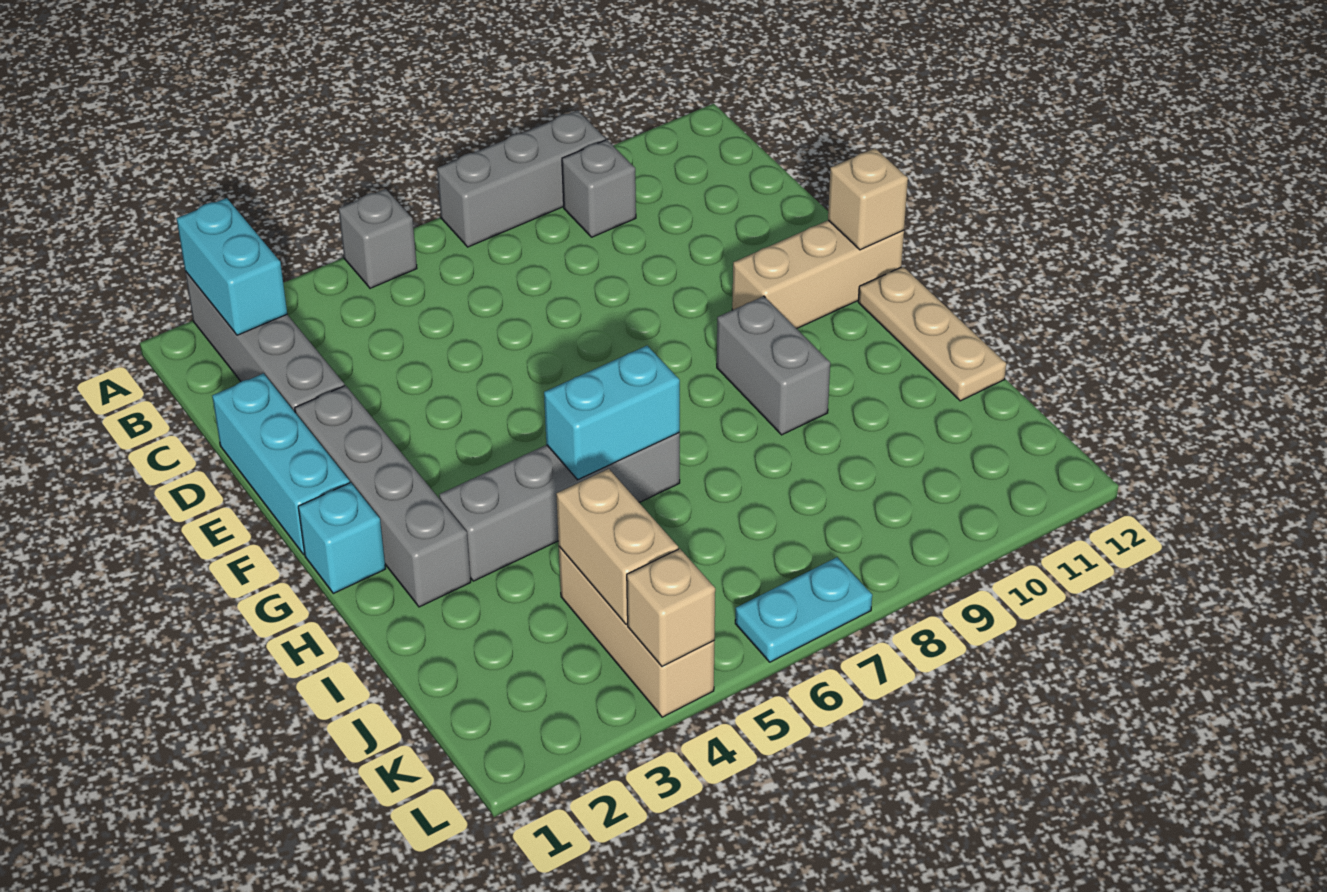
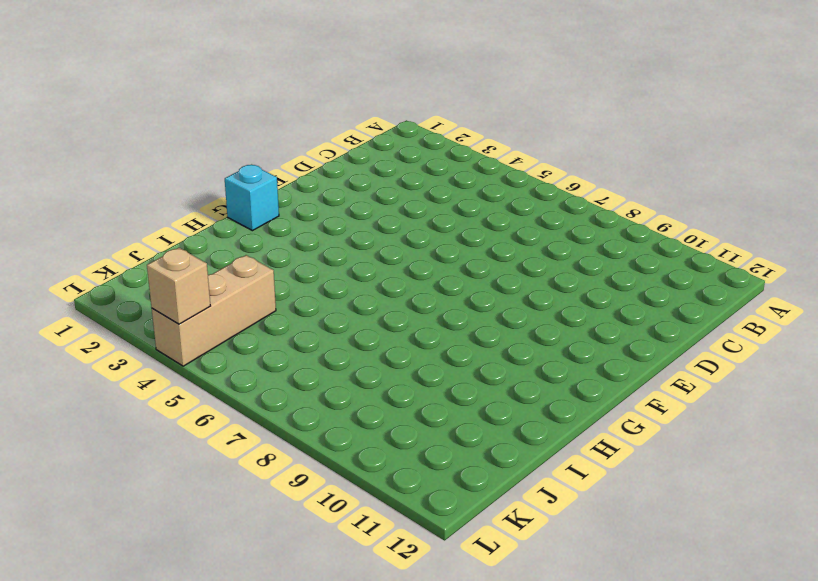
none -> grey brick A2:D2 level 1
none -> grey brick A5 level 1
none -> grey brick A7:A9 level 1

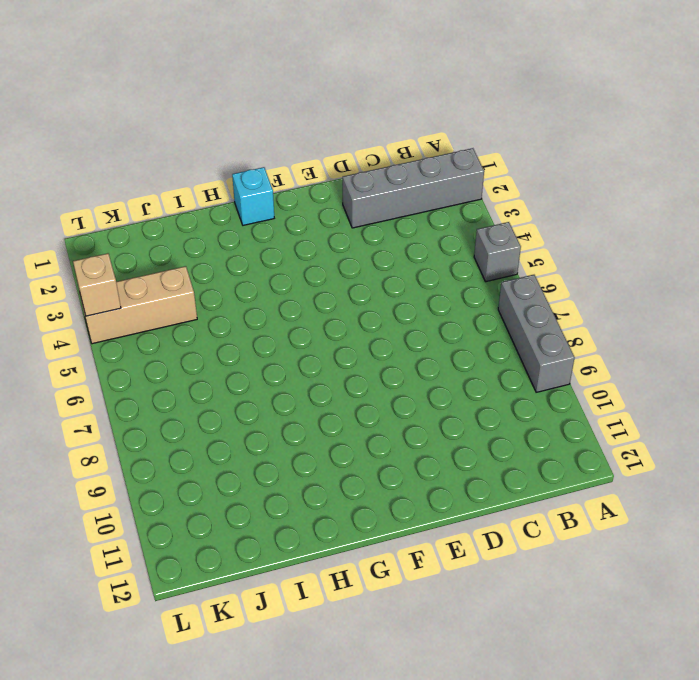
none -> grey brick B9 level 1
none -> cyan brick D1:F1 level 1
none -> grey brick E2:H2 level 1

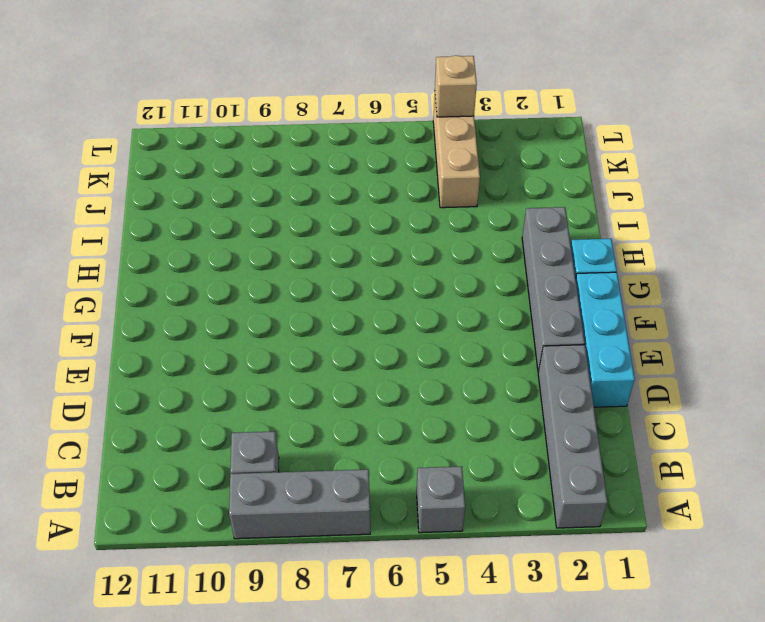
none -> tan brick F10:F12 level 1
none -> grey brick G9:H9 level 1
none -> tan plate G12:I12 level 1

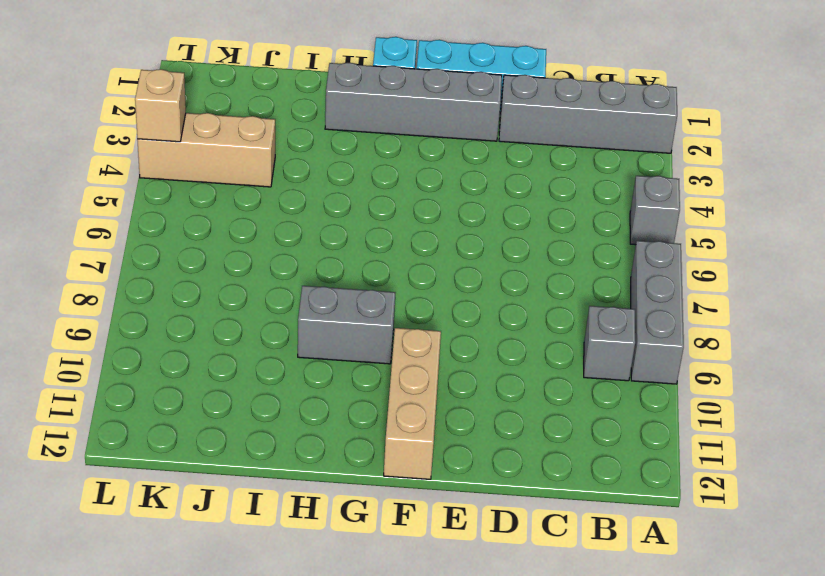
none -> tan plate G12:I12 level 1
none -> grey brick H3:H6 level 1
none -> cyan plate L6:L7 level 1

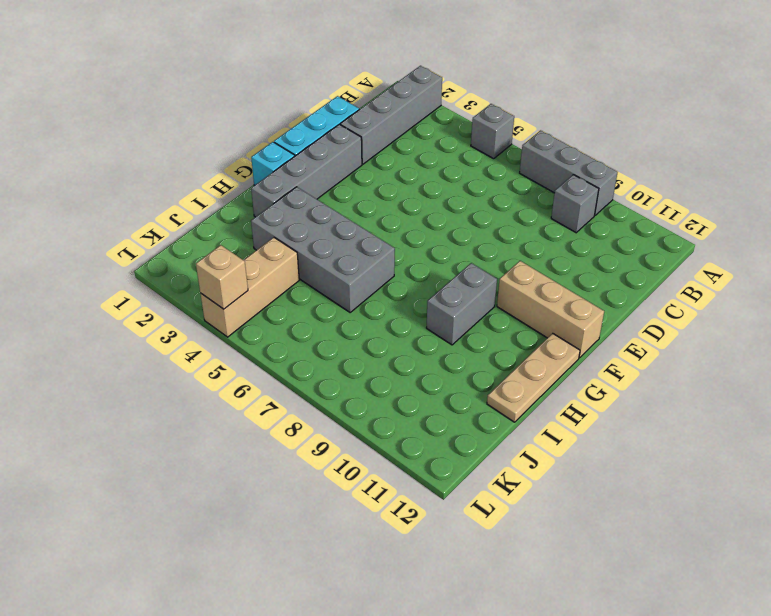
grey brick H3:I6 level 1 -> grey brick H3:H6 level 1
none -> cyan plate L6:L7 level 1
none -> cyan brick A2:B2 level 2
none -> tan brick F12 level 2

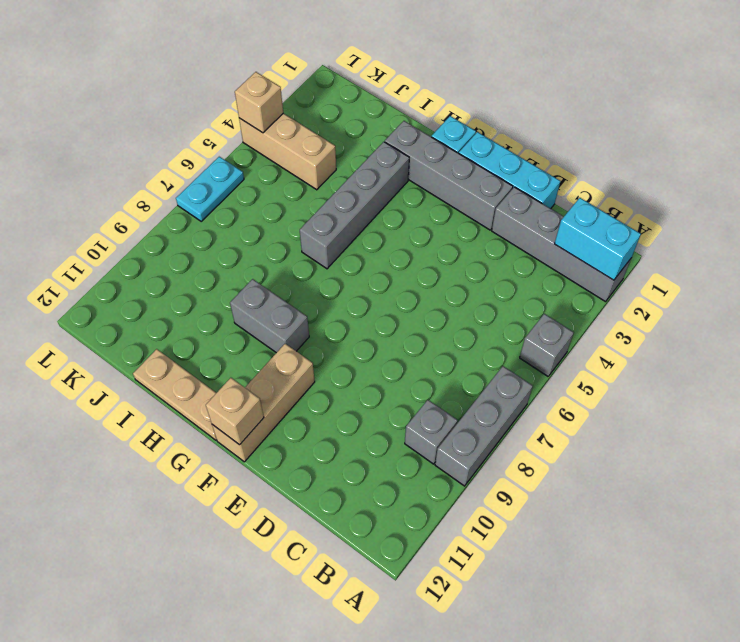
none -> cyan brick H5:H6 level 2
none -> tan brick J4:K4 level 2

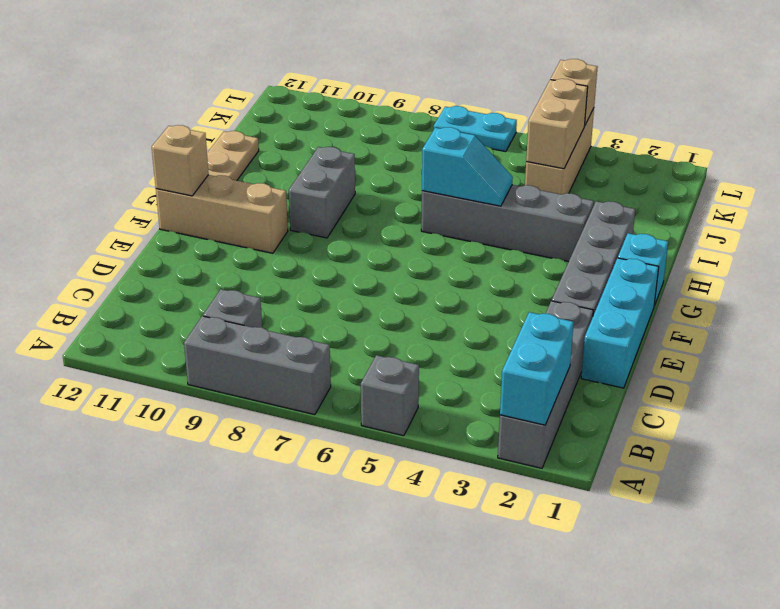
cyan slope H5:H6 level 2 top 6 -> cyan brick H5:H6 level 2

